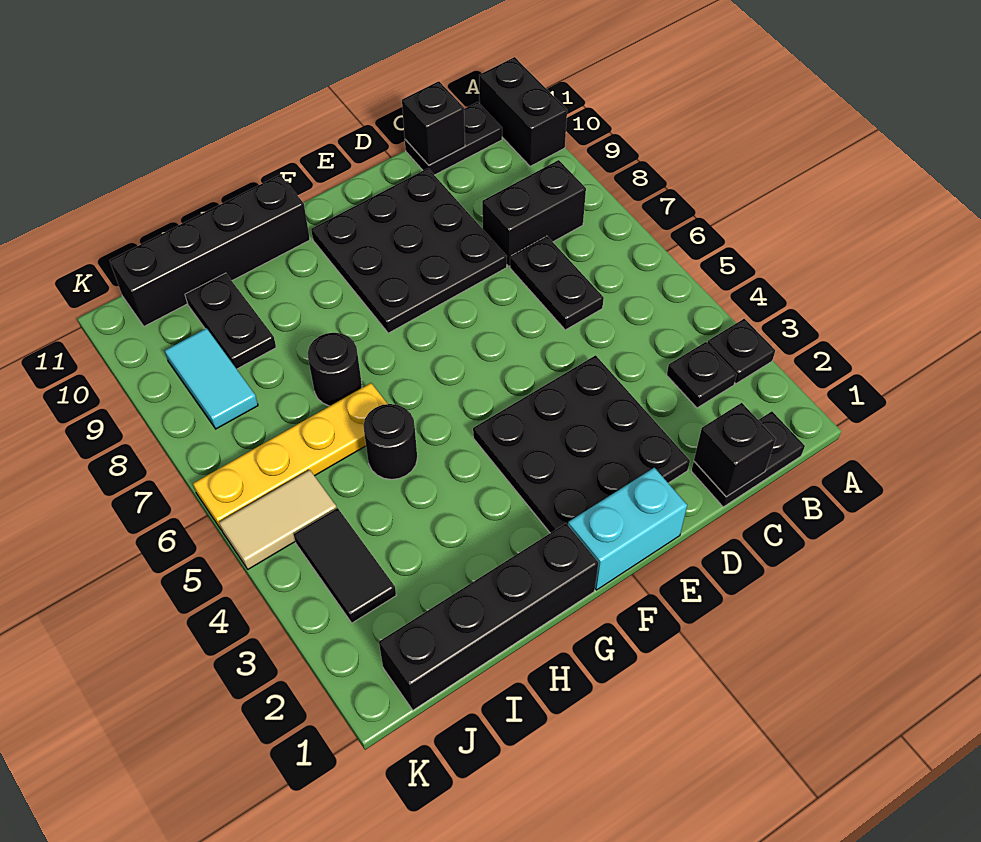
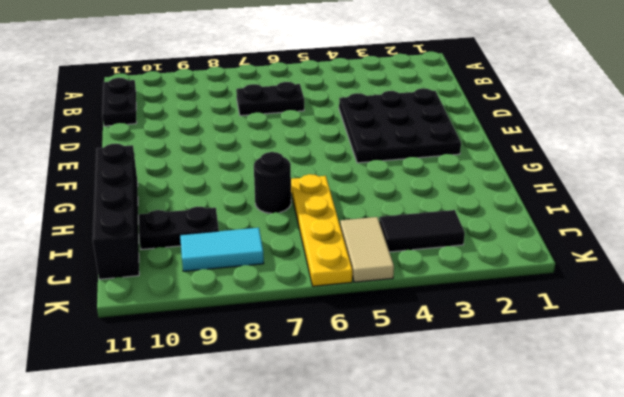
none -> black plate A3 level 1
none -> black brick A10:A11 level 1
none -> black plate B1:C1 level 1

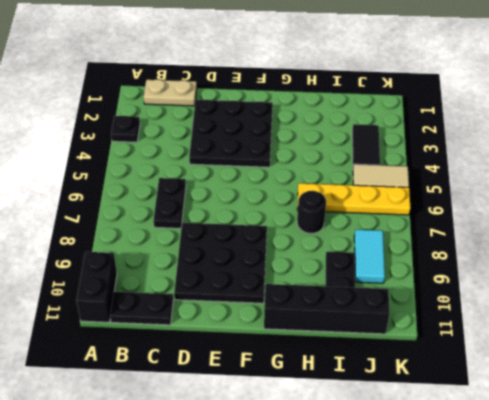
tan plate B1:C1 level 1 -> black plate B1:C1 level 1
none -> black plate B3 level 1
none -> black brick B8:C8 level 1
none -> cyan brick E1:F1 level 1

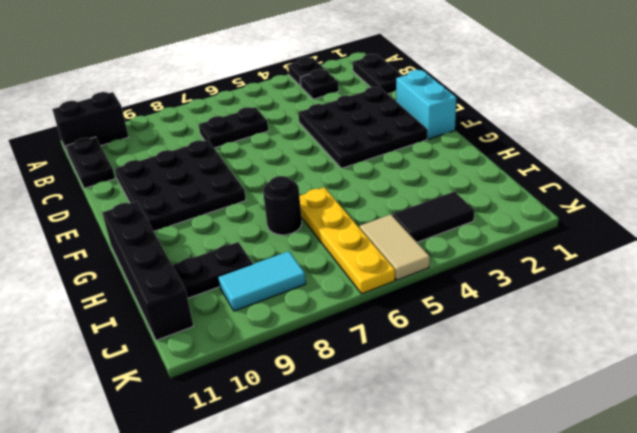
none -> black brick B8:C8 level 1
none -> black brick G1:J1 level 1
none -> black round brick H5 level 1

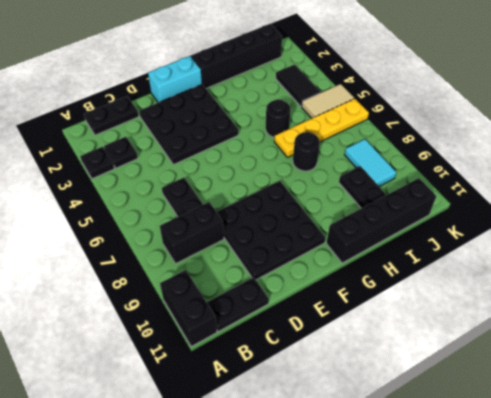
none -> black brick C1 level 2
none -> black brick C11 level 2

